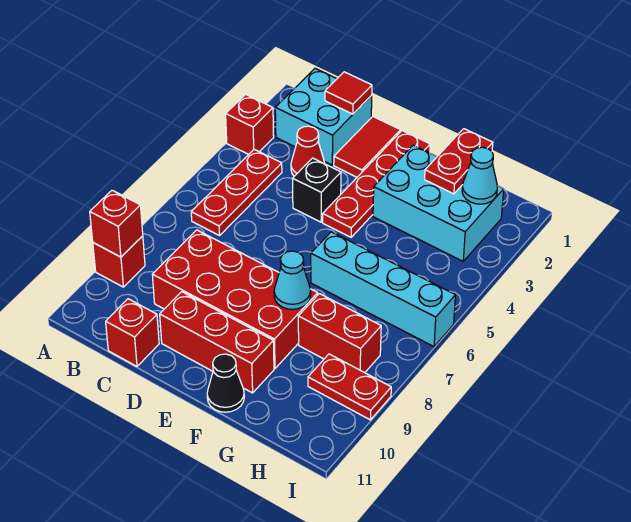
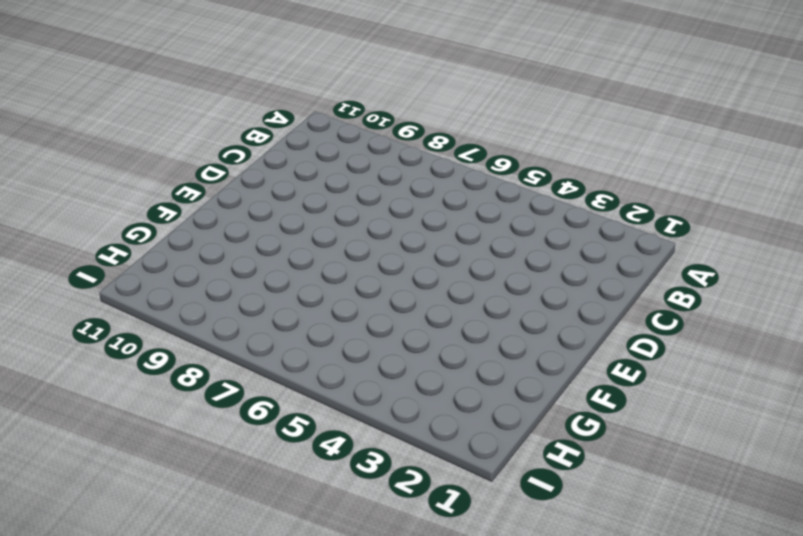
none -> red brick A3 level 1
none -> red brick A9 level 1
none -> cyan brick B1:C2 level 1

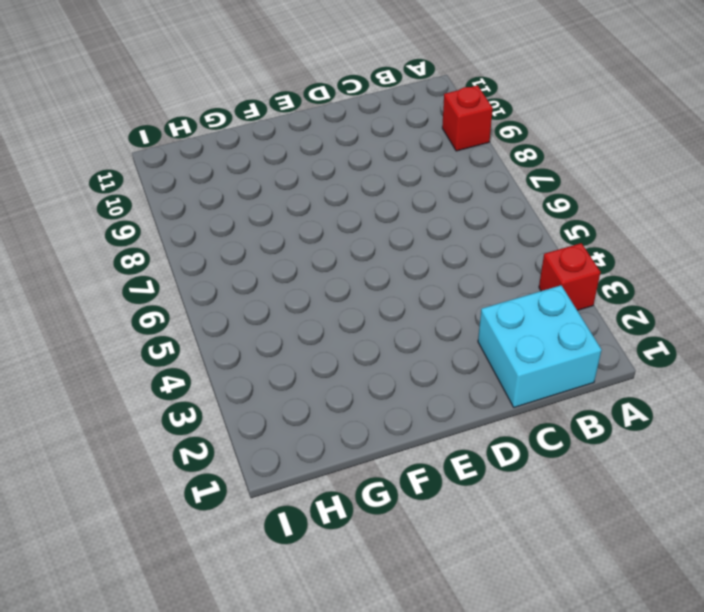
none -> red plate B4:B6 level 1
none -> red cone C3 level 1
none -> red brick C8:F9 level 1

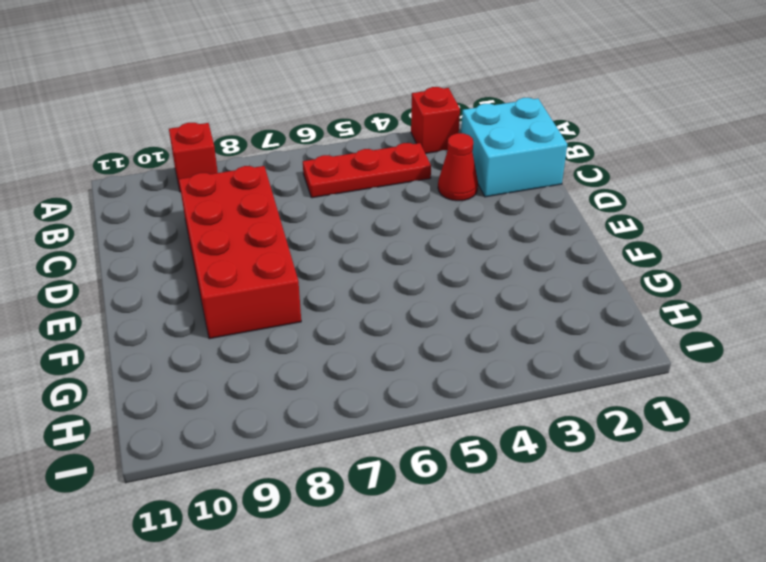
none -> red brick C11 level 1
none -> red tile D1:D2 level 1
none -> black brick D4 level 1

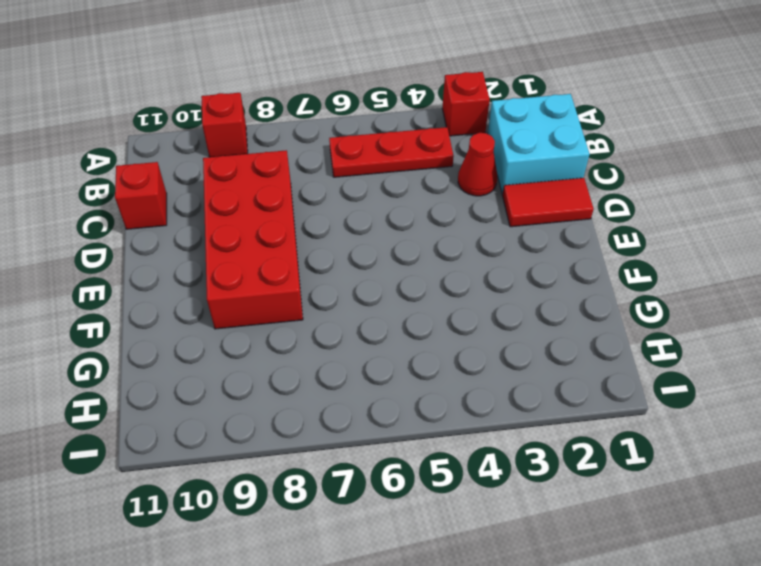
none -> black brick D4 level 1
none -> red brick D10:F10 level 1
none -> red plate E1:E4 level 1

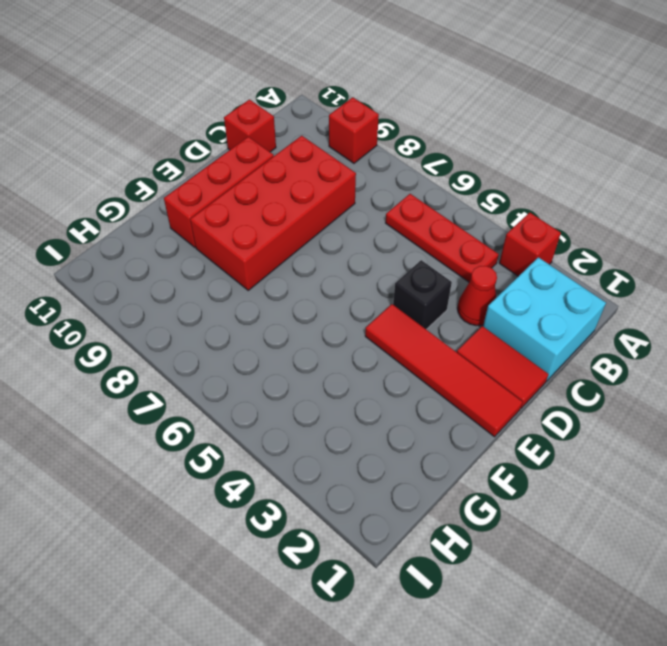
red tile E1:E4 level 1 -> red plate E1:E4 level 1
none -> cyan brick F2:H3 level 1
none -> cyan brick F6:I6 level 1
none -> black cone F11 level 1

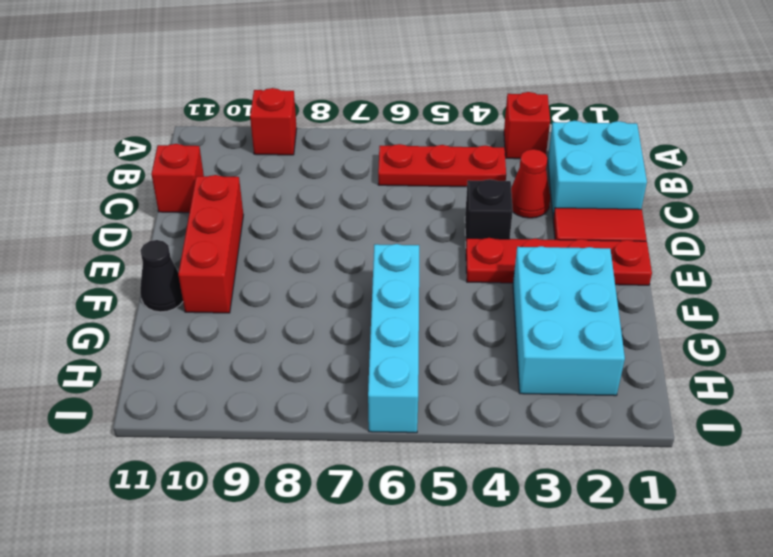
none -> red brick C8:F9 level 1
none -> red brick G8:H8 level 1
none -> red plate H9:I9 level 1

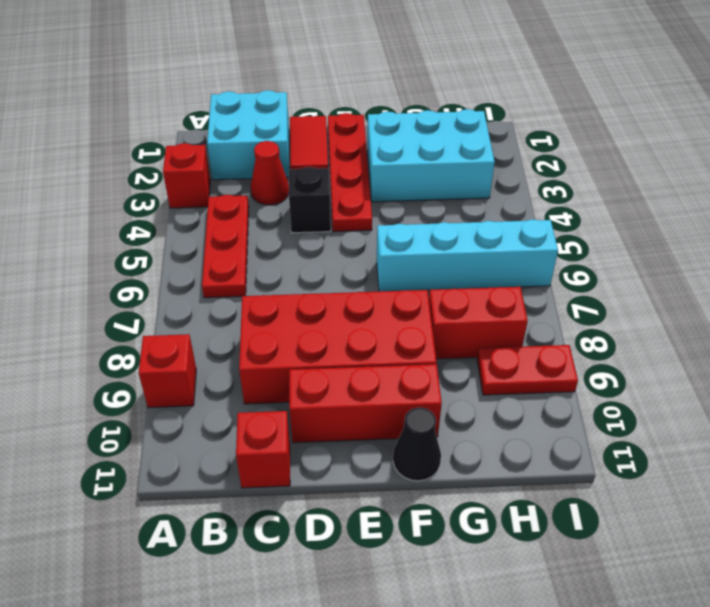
none -> red brick A9 level 2
none -> red tile C1 level 2
none -> cyan cone F8 level 2

